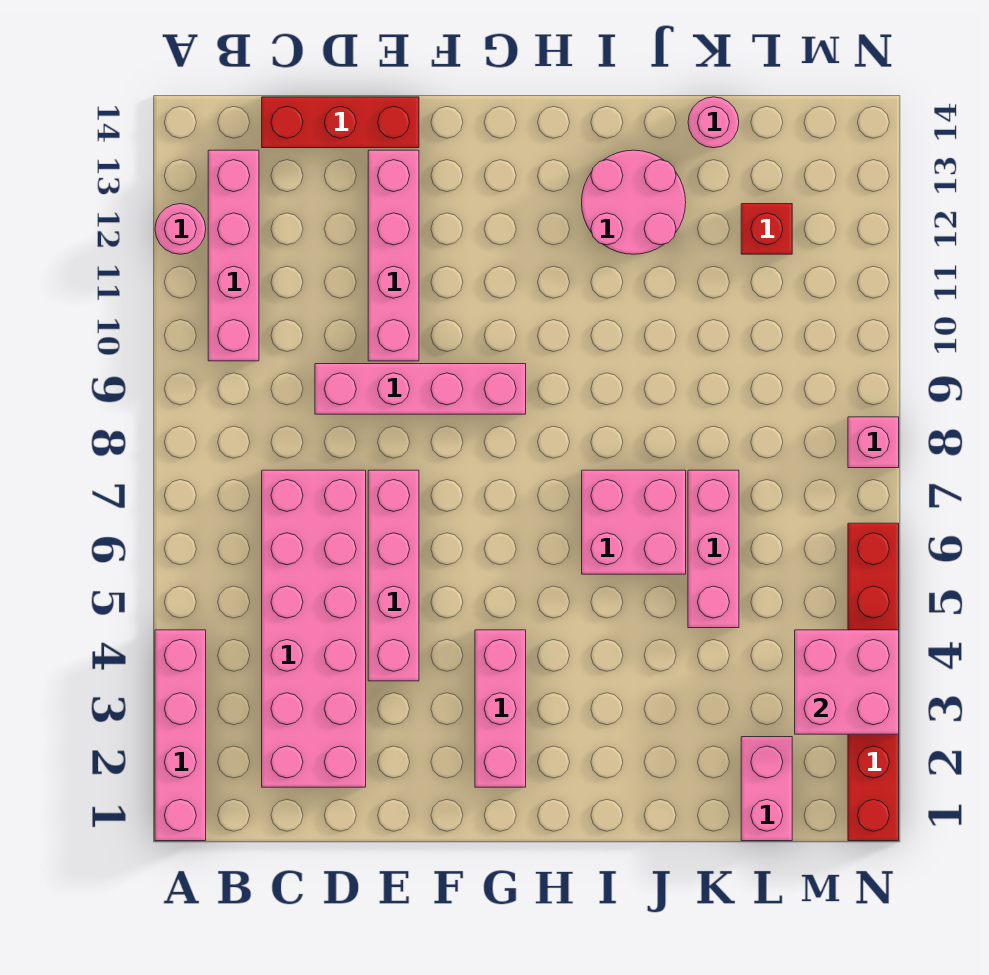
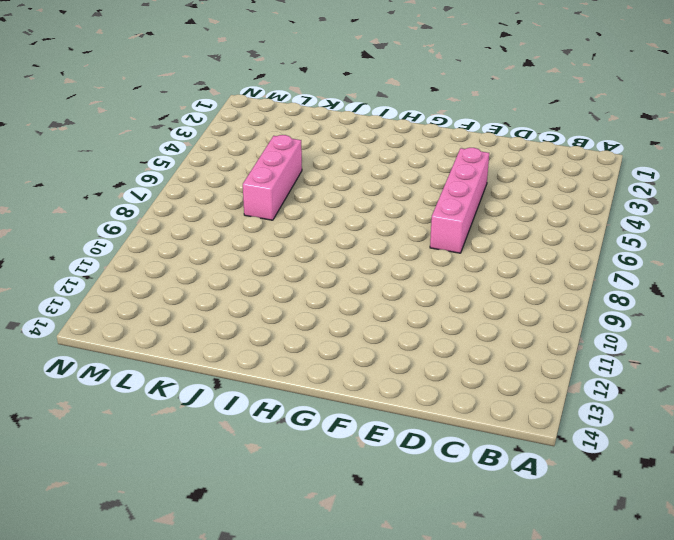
none -> pink brick A1:A4 level 1
none -> pink round brick A12 level 1
none -> pink brick B10:B13 level 1

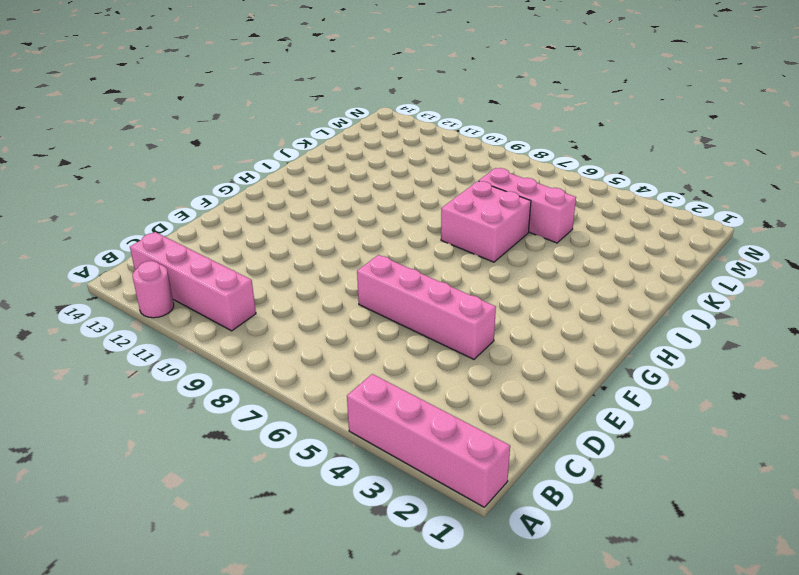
none -> pink brick C2:D7 level 1
none -> red brick C14:E14 level 1
none -> pink brick D9:G9 level 1

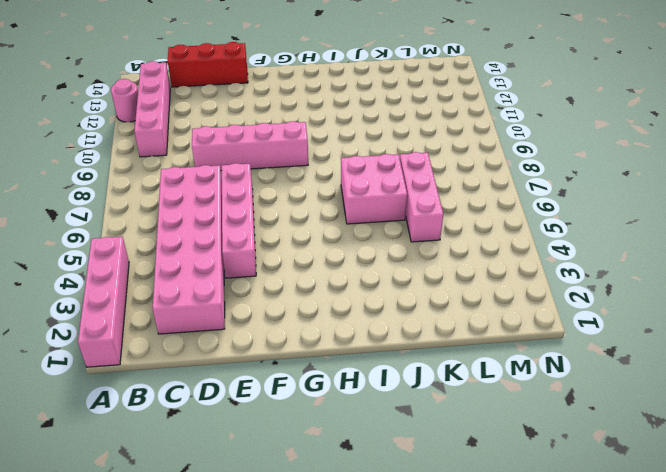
none -> pink brick E10:E13 level 1
none -> pink brick G2:G4 level 1
none -> pink round brick I12:J13 level 1

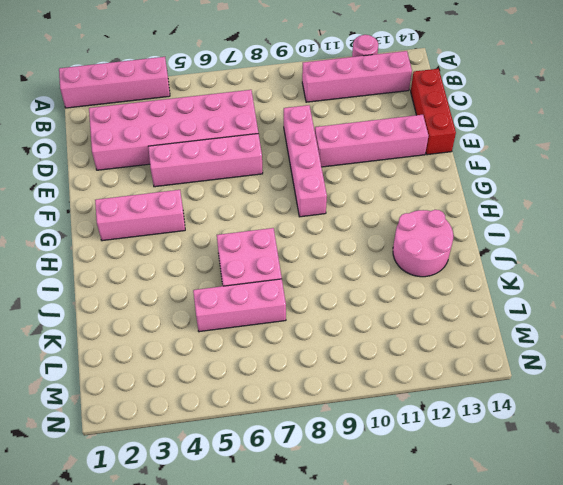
none -> pink round brick K14 level 1
none -> pink brick L1:L2 level 1
none -> red brick L12 level 1

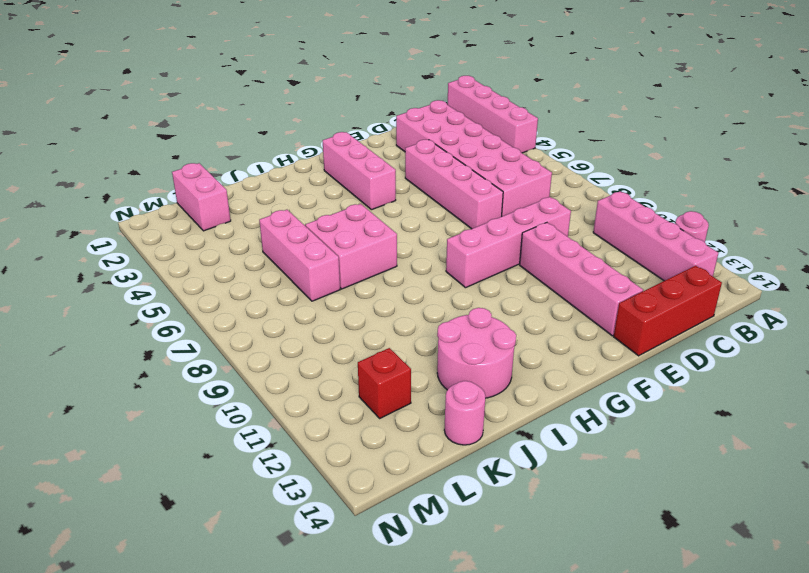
none -> red brick N1:N6 level 1
none -> pink brick N8 level 1
none -> pink brick M3:N4 level 2

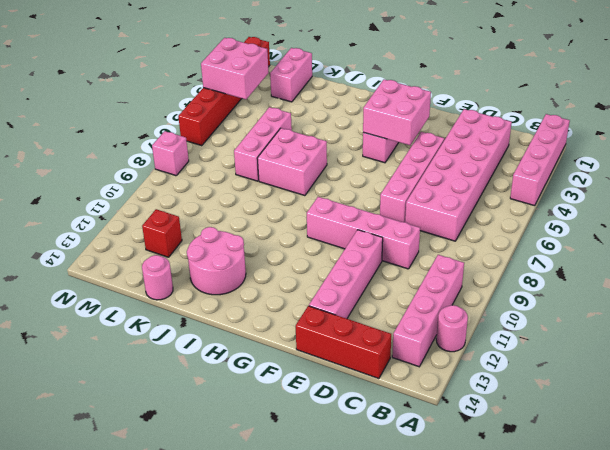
pink brick F3:G4 level 2 -> none

